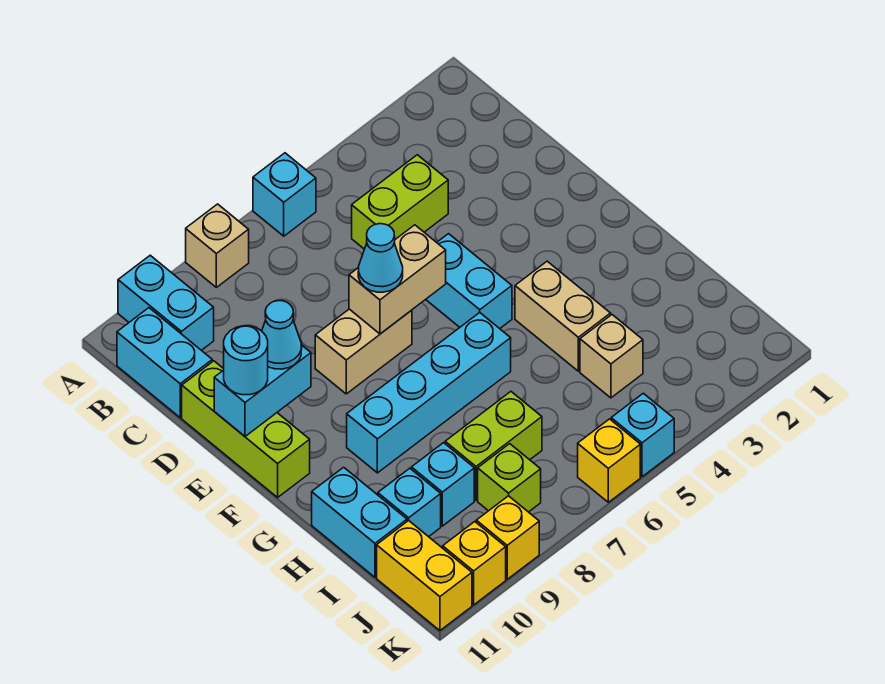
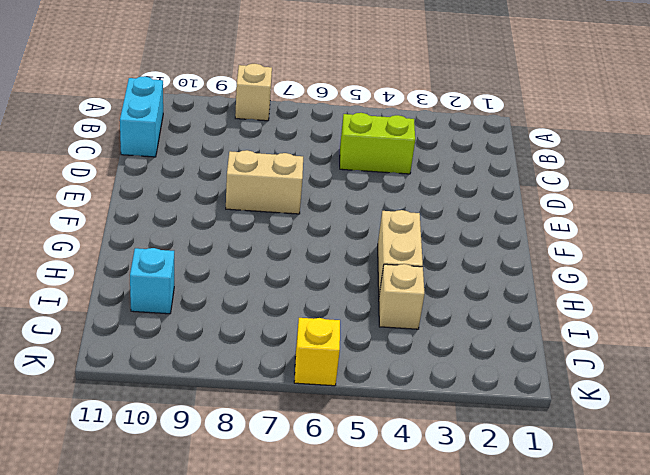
none -> cyan brick A6 level 1
none -> cyan brick A10:B10 level 1
none -> lime brick D11:F11 level 1

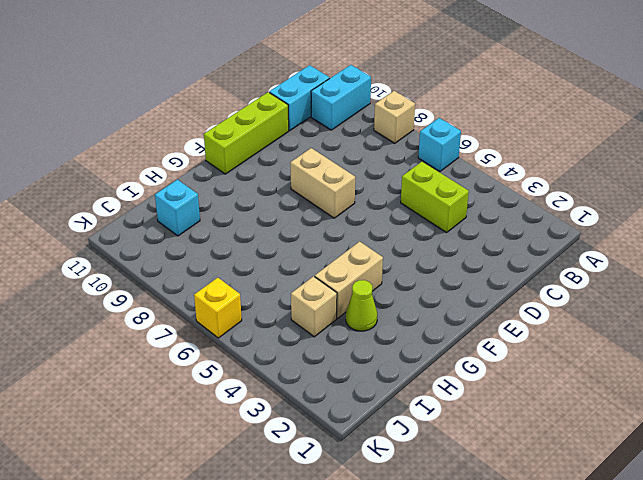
lime cone H3 level 1 -> none
none -> cyan brick E5:F5 level 1
none -> cyan brick G6:G9 level 1
none -> cyan brick H11:I11 level 1

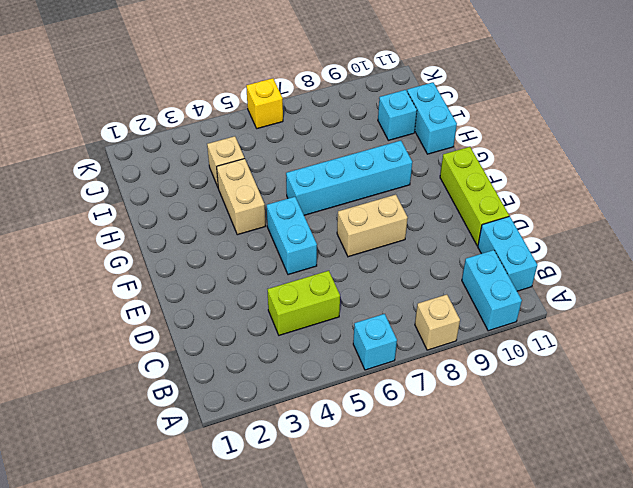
none -> lime brick I7:I8 level 1
none -> cyan brick I9 level 1
none -> lime brick J8 level 1

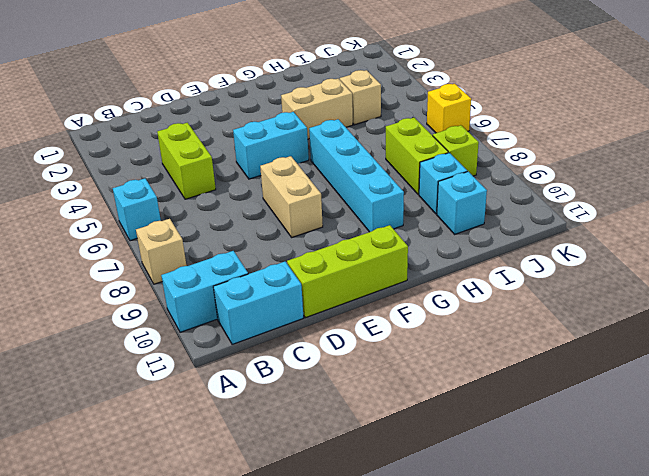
none -> cyan brick H11:I11 level 1
none -> yellow brick J11:K11 level 1
none -> cyan brick K5 level 1

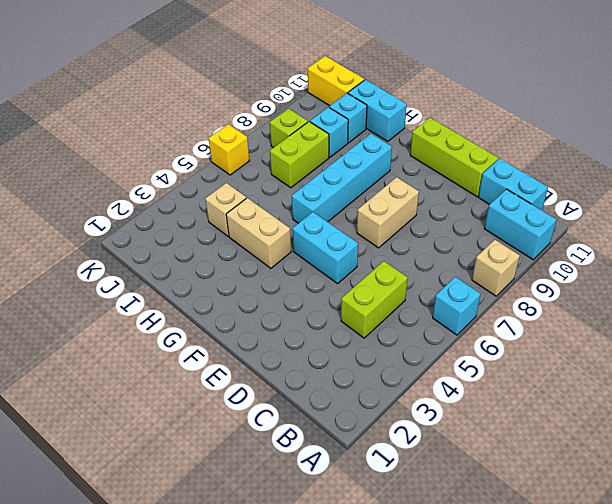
none -> cyan brick K5 level 1
none -> yellow brick K9 level 1
none -> yellow brick K10 level 1

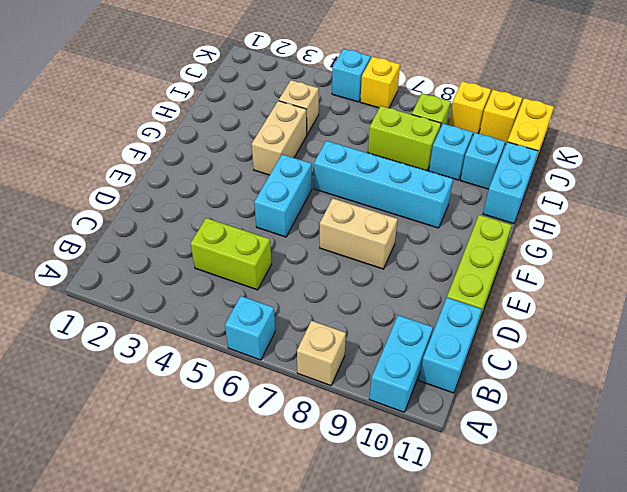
none -> tan brick E6:E7 level 2
none -> cyan brick E10:E11 level 2
none -> cyan cone E7 level 3

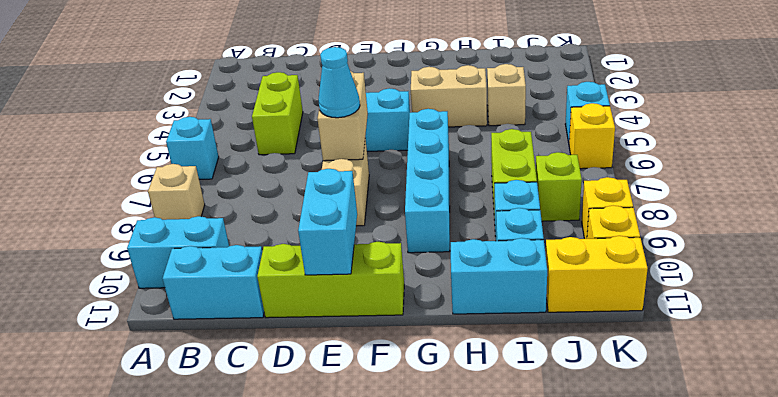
none -> cyan cone E10 level 3
none -> cyan round brick E11 level 3

